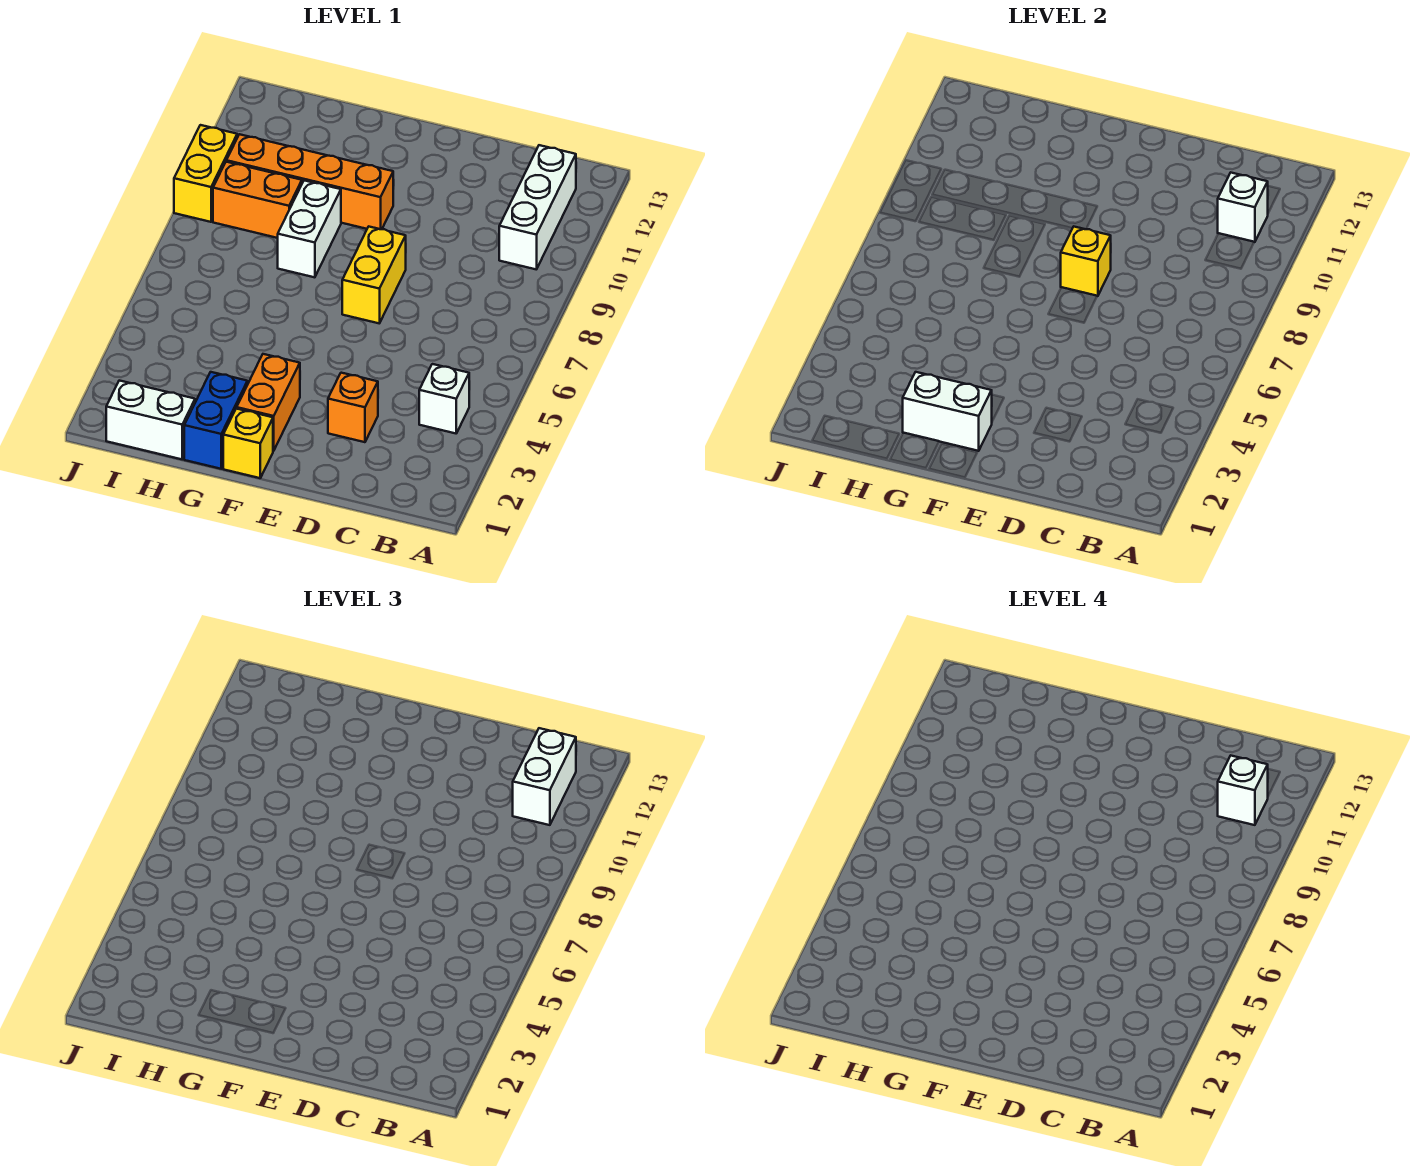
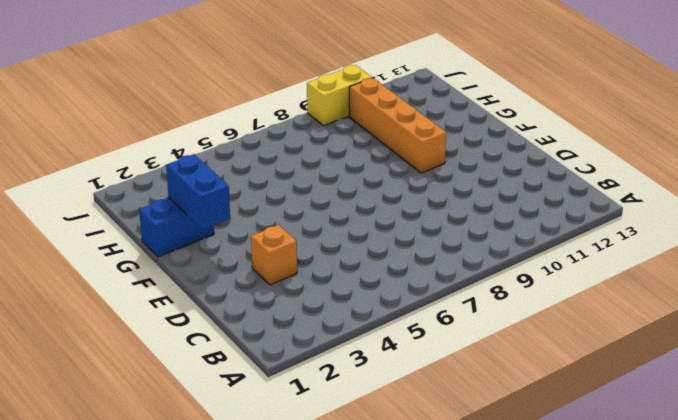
blue brick F2:G2 level 2 -> white brick F2:G2 level 2
none -> white brick B4 level 1
none -> white brick B10:B12 level 1
none -> yellow brick E7:E8 level 1

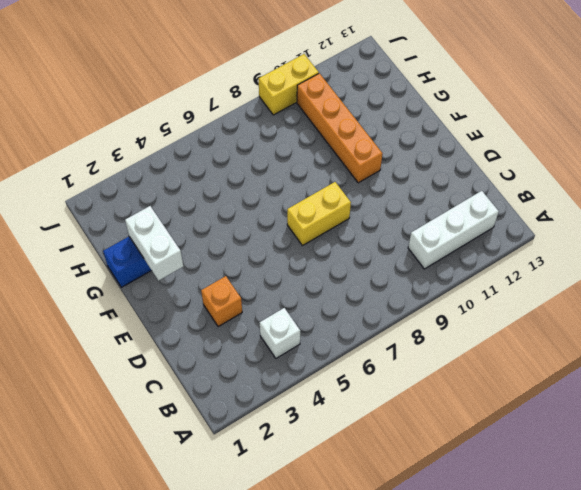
none -> yellow brick F1 level 1
none -> orange brick F2:F3 level 1
none -> white brick G8:G9 level 1

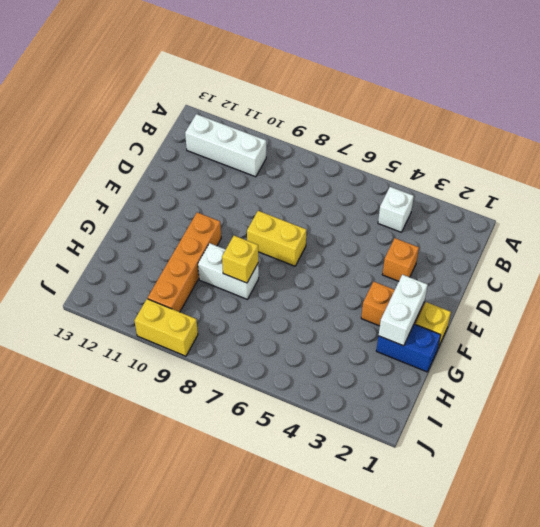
yellow brick G8 level 2 -> yellow brick E8 level 2
none -> white brick H1:I1 level 1
none -> orange brick H9:I9 level 1
none -> white brick B11 level 2

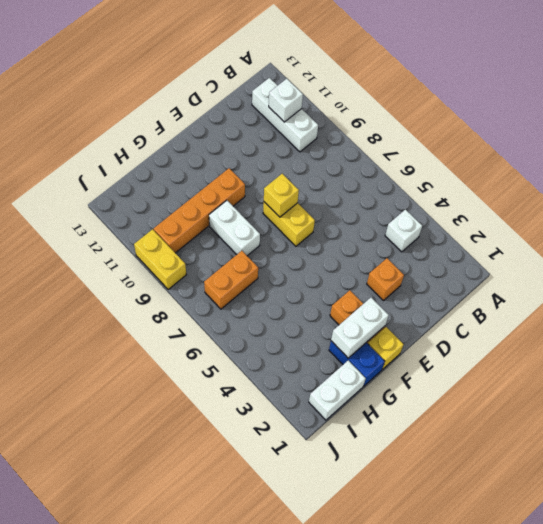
orange brick H7:I7 level 1 -> orange brick H9:I9 level 1
none -> white brick B11:B12 level 3
none -> white brick B11 level 4

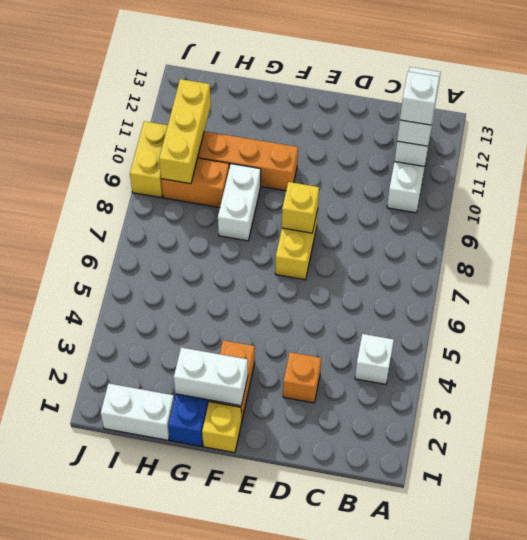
yellow brick I9:I11 level 2 -> none

